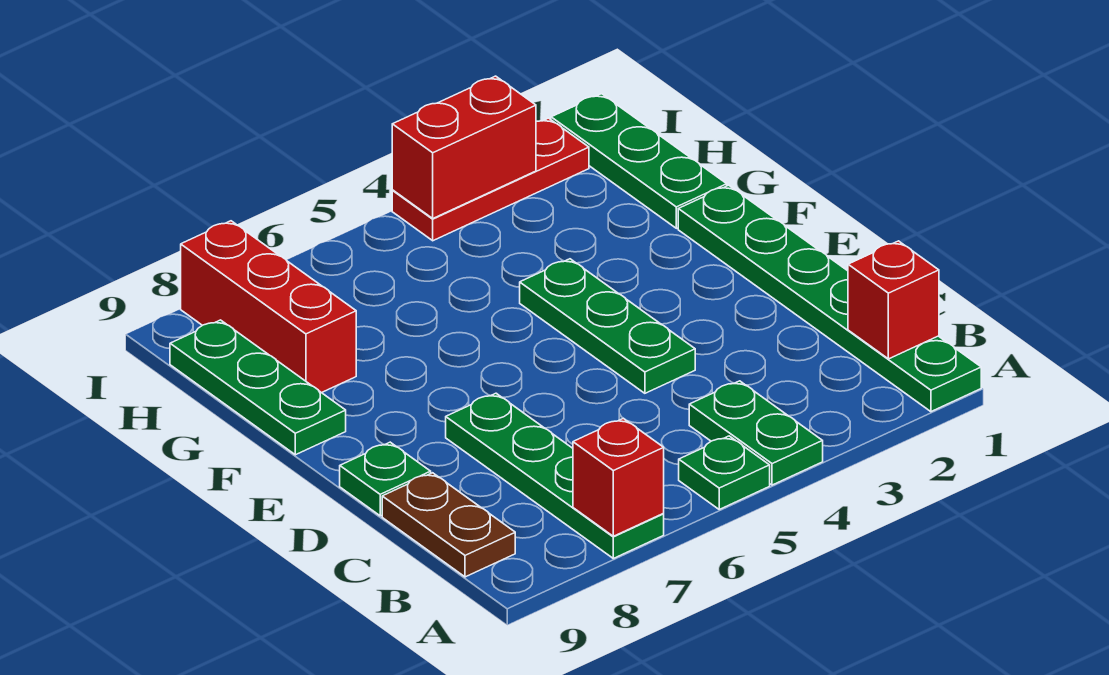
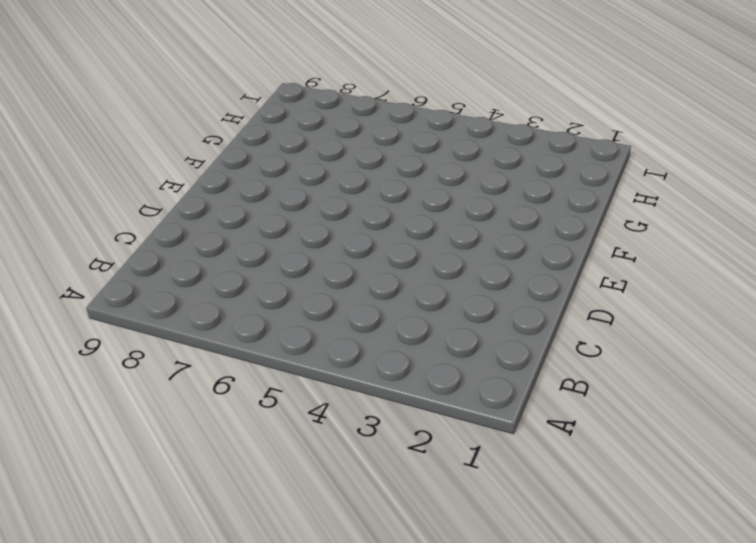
none -> green plate A1:F1 level 1
none -> green plate A4:B4 level 1
none -> green plate A5 level 1

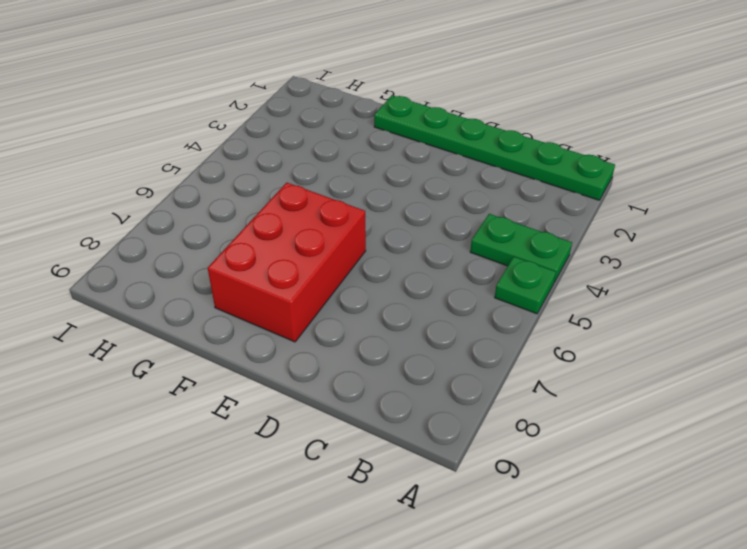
red brick E6:F8 level 1 -> none
none -> green plate A7:D7 level 1
none -> brown plate B9:C9 level 1
none -> green plate D4:F4 level 1

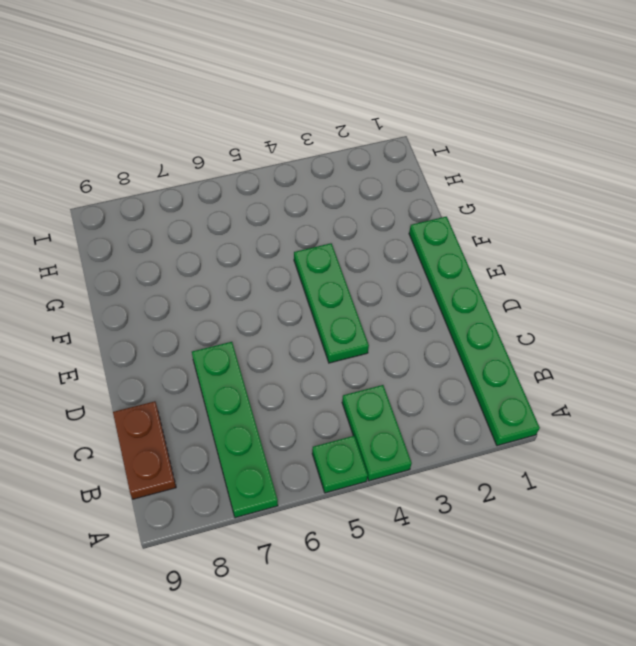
none -> green plate D9 level 1
none -> green plate F9:H9 level 1
none -> green plate G1:I1 level 1

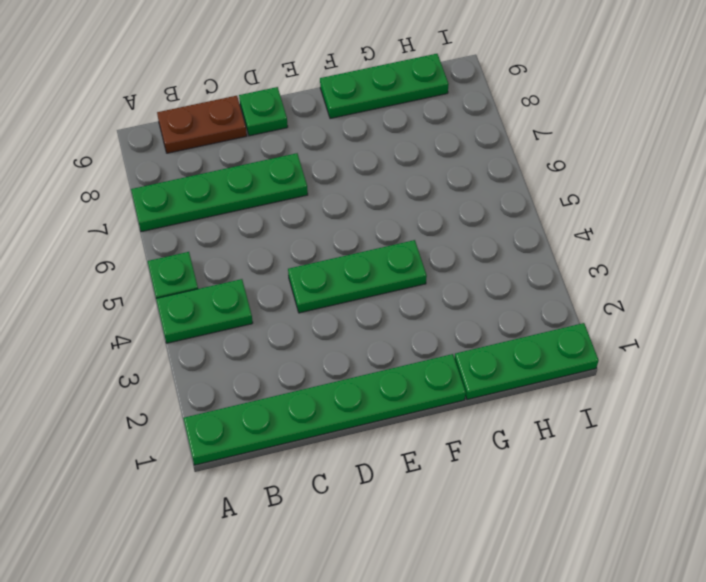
none -> red brick G8:I8 level 1
none -> red plate I2:I4 level 1
none -> red brick A7 level 2

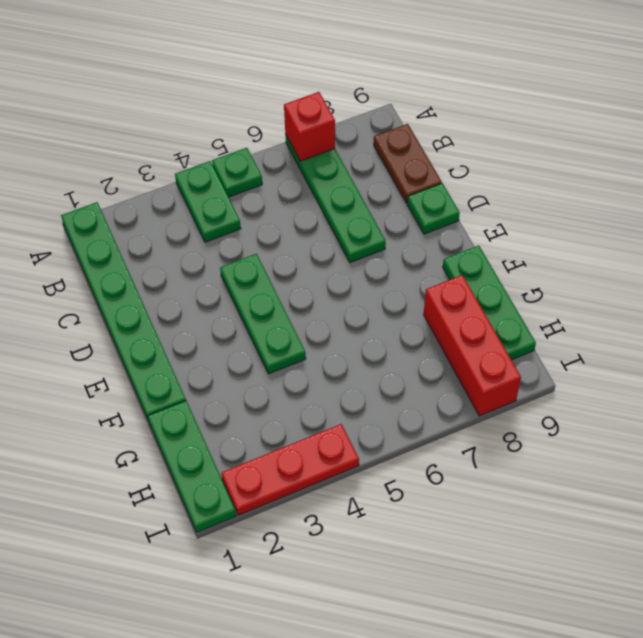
none -> red brick B1 level 2
none -> red brick I3:I4 level 2

